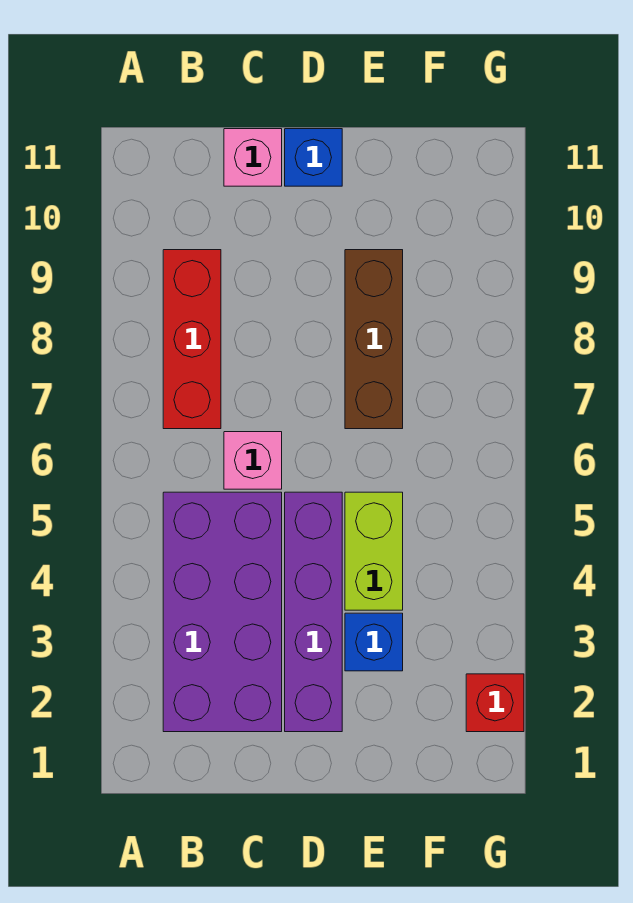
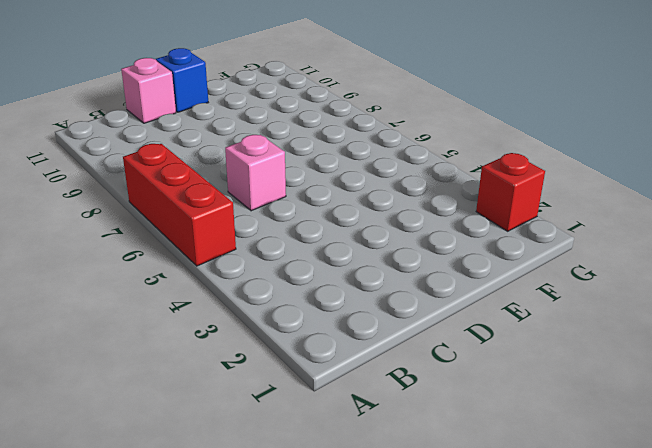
red brick A5:A7 level 1 -> red brick B7:B9 level 1
none -> purple brick B2:C5 level 1
none -> purple brick D2:D5 level 1

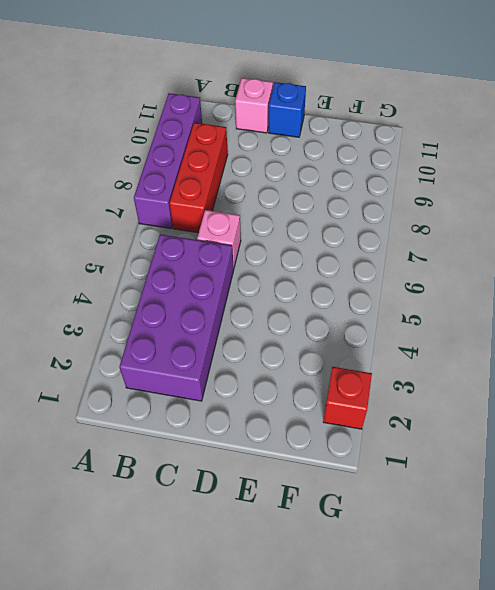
purple brick A7:A10 level 1 -> purple brick D2:D5 level 1
none -> blue brick E3 level 1
none -> lime brick E4:E5 level 1

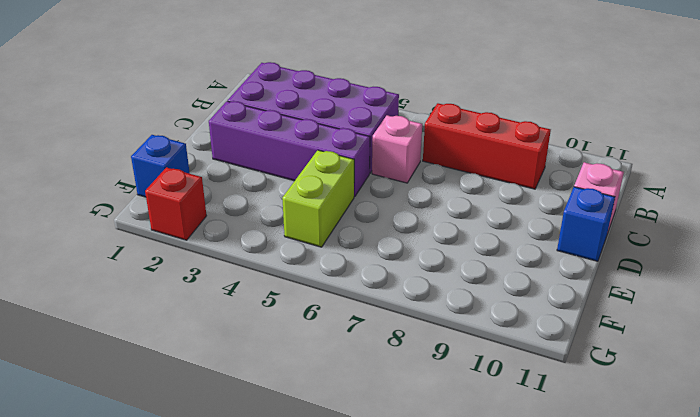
lime brick E5:F5 level 1 -> lime brick E4:E5 level 1
blue brick F1 level 1 -> blue brick E3 level 1
none -> brown brick E7:E9 level 1

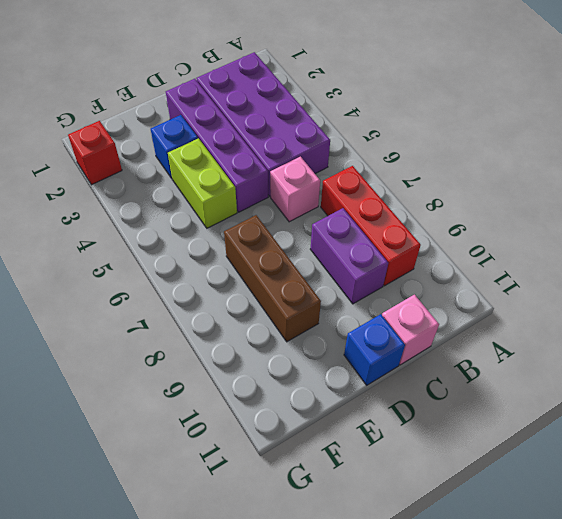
purple brick C8:C9 level 1 -> none

